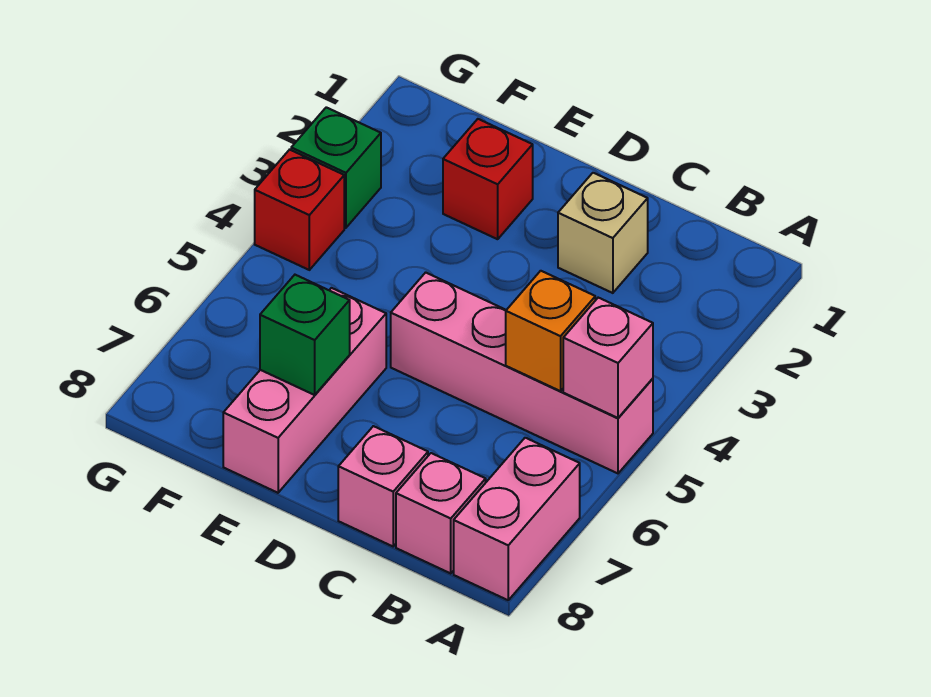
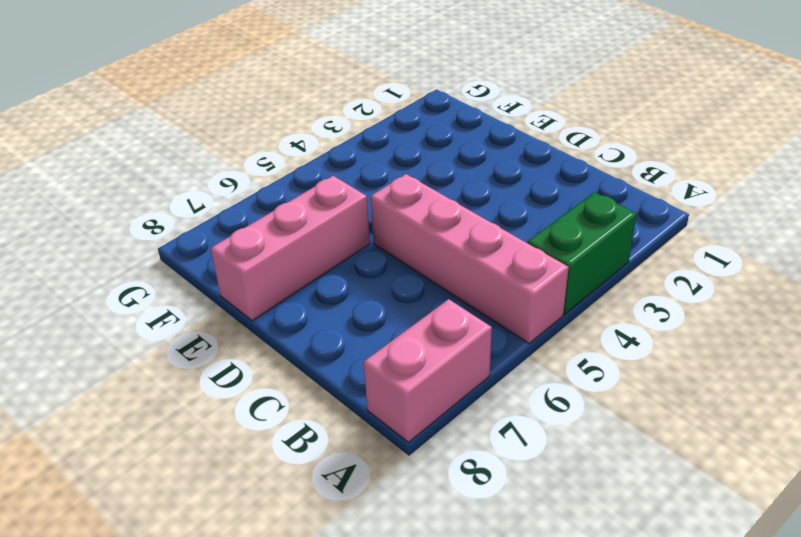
green brick A3:A4 level 1 -> none
none -> pink brick B8 level 1
none -> tan brick C2 level 1
none -> pink brick C8 level 1

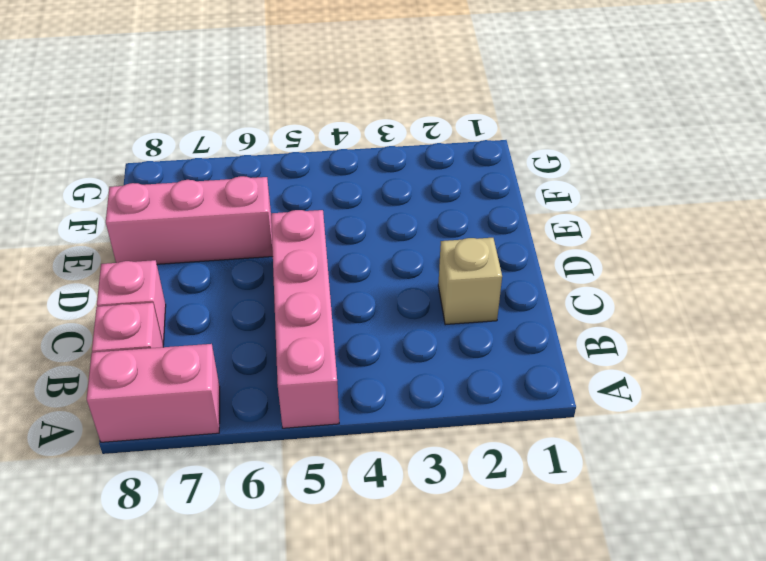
none -> red brick E2 level 1
none -> green brick G3 level 1
none -> red brick G4 level 1

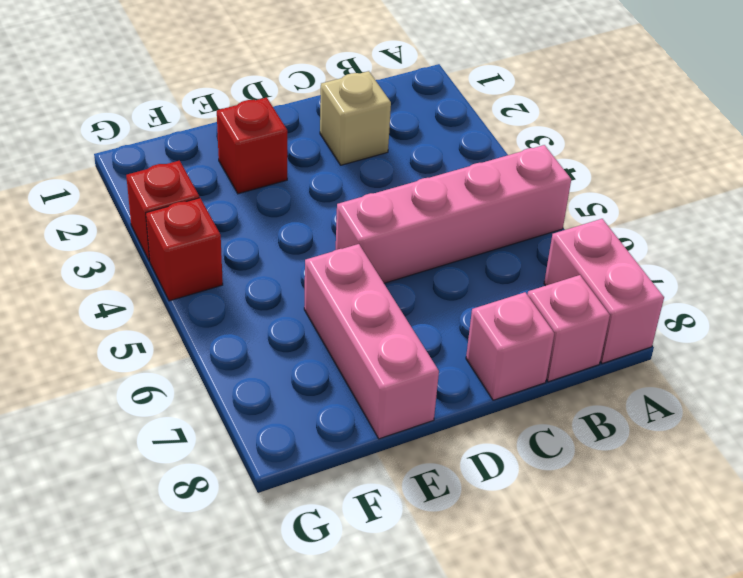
red brick G3 level 1 -> green brick G3 level 1
none -> pink brick A5 level 2
none -> orange brick B5 level 2
none -> green brick E7 level 2

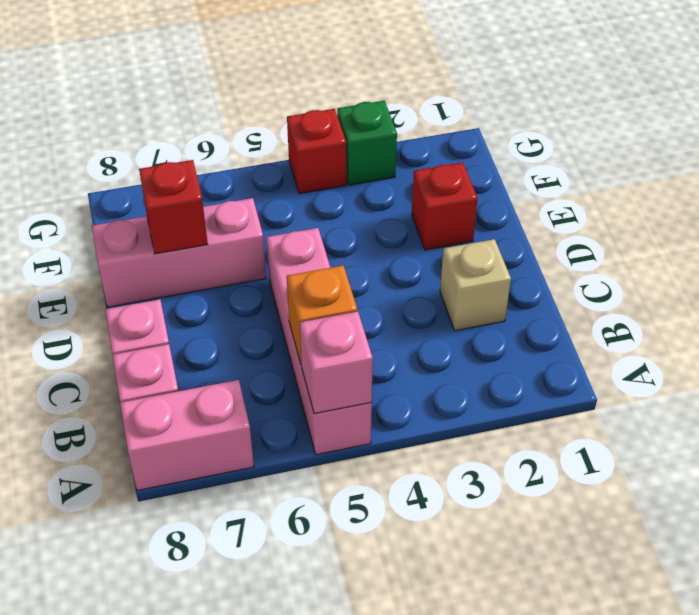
red brick E7 level 2 -> green brick E7 level 2

